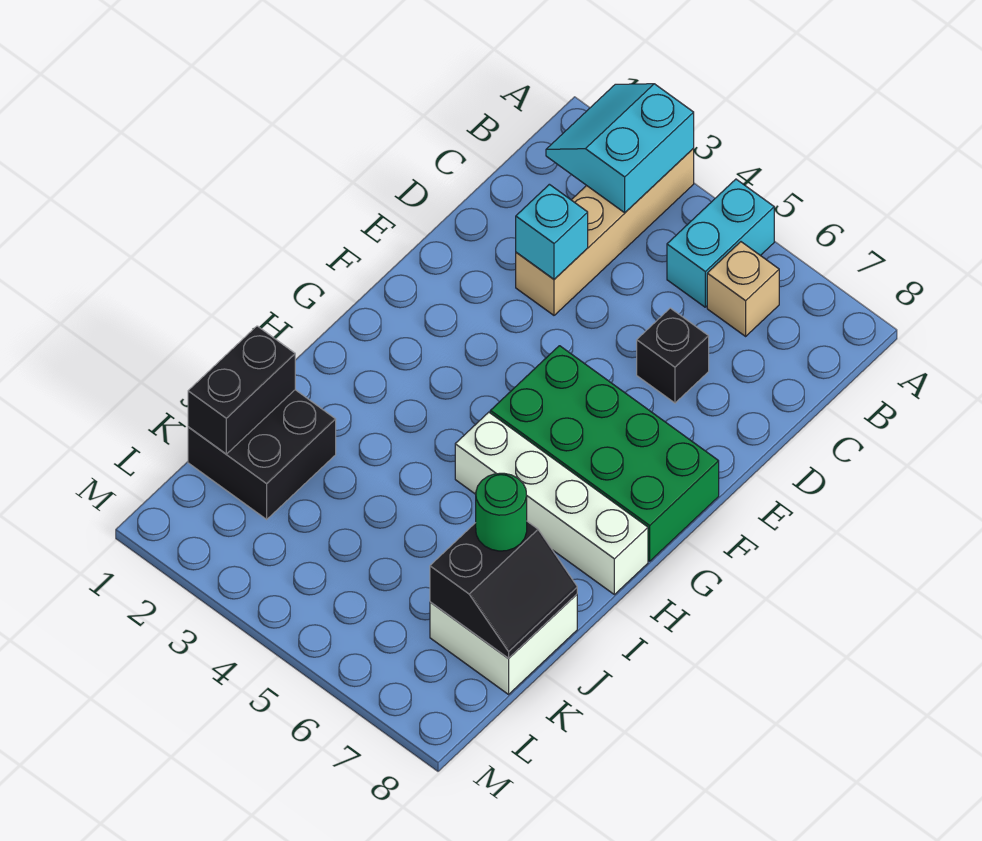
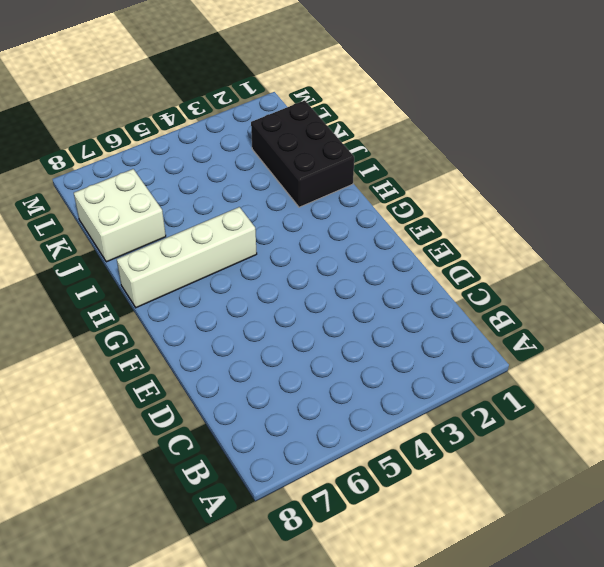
black brick I1:K2 level 1 -> black brick J1:K2 level 1
none -> tan brick A3:D3 level 1
none -> cyan brick A5:B5 level 1
none -> tan brick B6 level 1

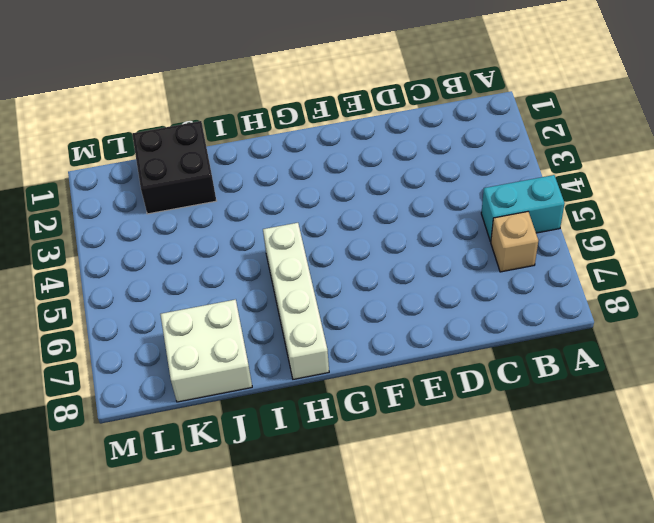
none -> tan brick A3:D3 level 1
none -> black brick D6 level 1
none -> green brick F5:G8 level 1

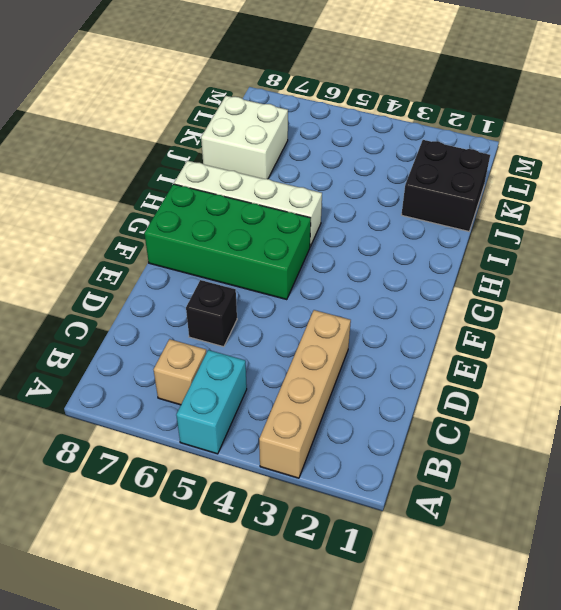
none -> cyan slope A2:B3 level 2 top 3
none -> cyan brick D3 level 2
none -> black brick J1:K1 level 2

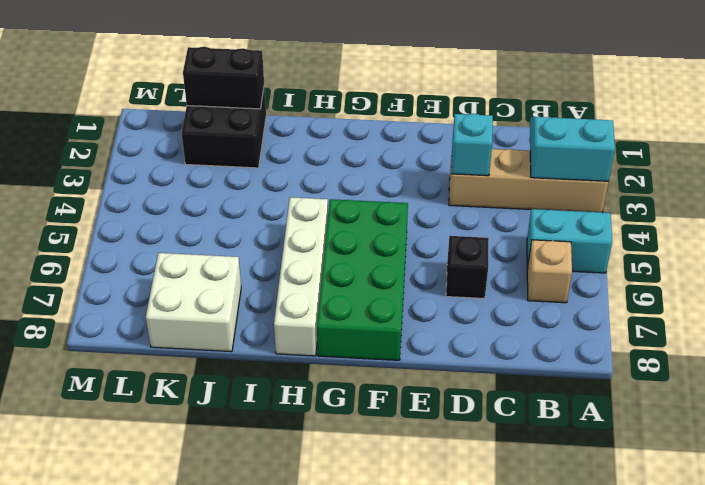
none -> black slope J7:K8 level 2 top 7
none -> green round brick J7 level 3

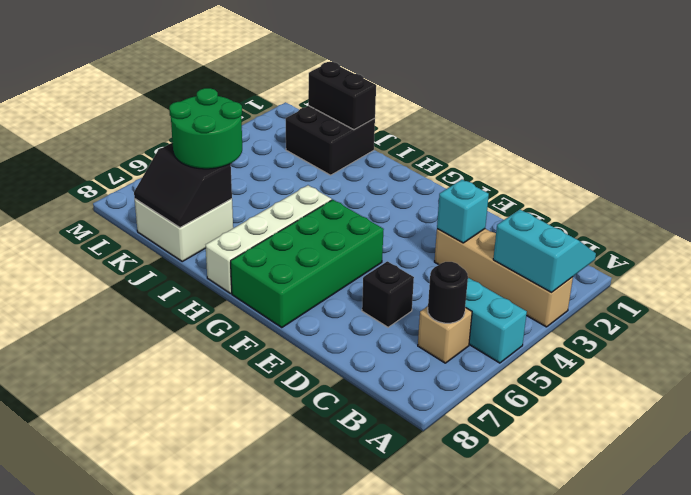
black round brick B6 level 2 -> none
green round brick J6:K7 level 3 -> green round brick J7 level 3

